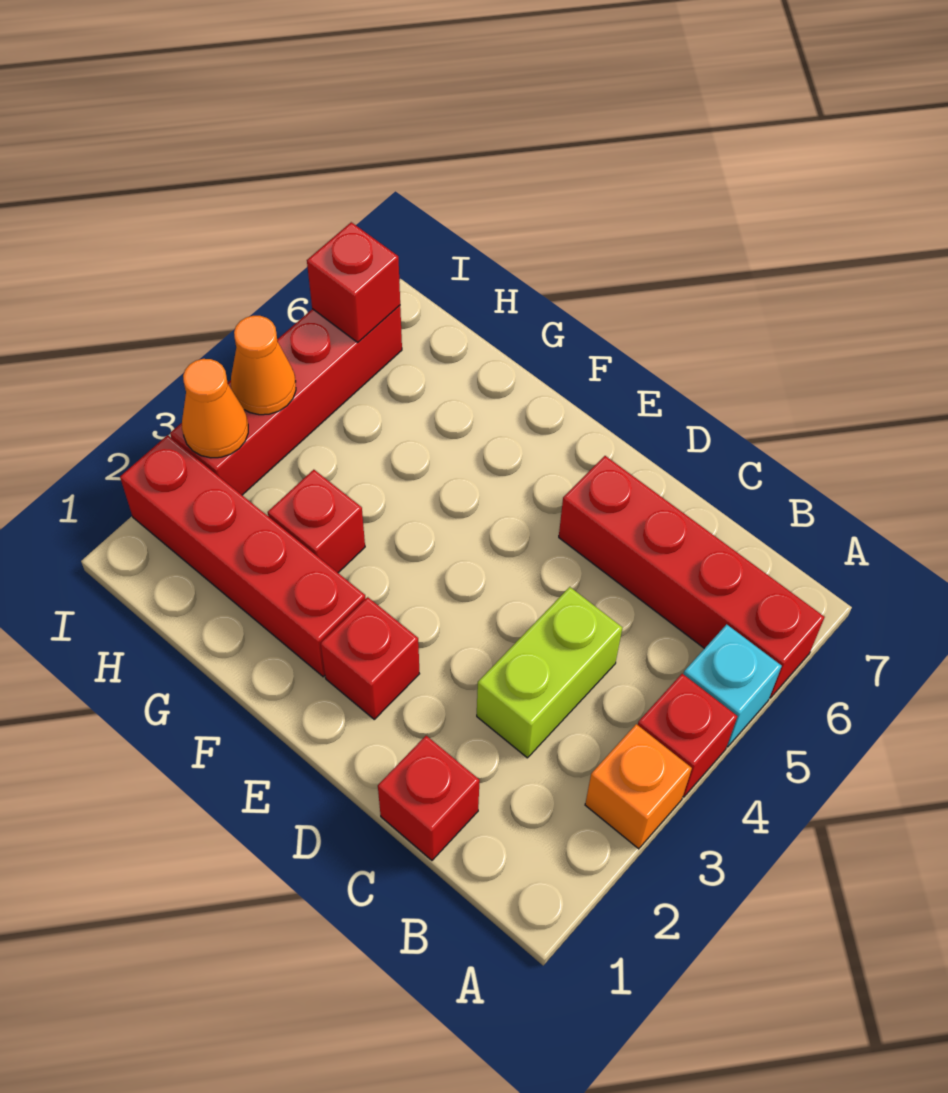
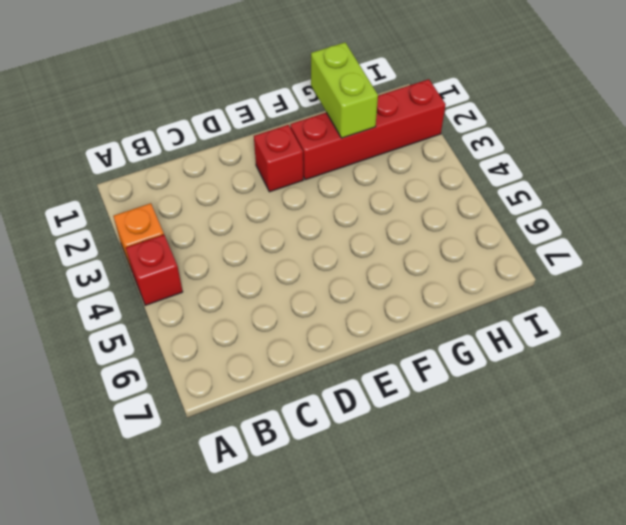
lime brick G1:G2 level 2 -> lime brick C3:C4 level 1
none -> cyan brick A5 level 1
none -> red brick A6:D6 level 1
none -> red brick C1 level 1

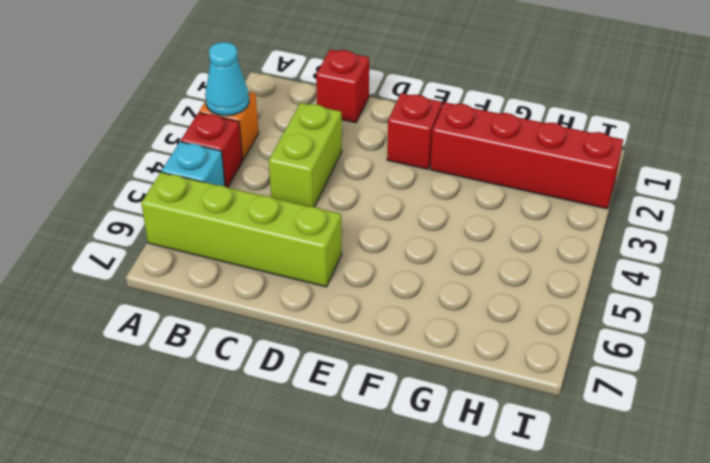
cyan cone A3 level 2 -> none
lime brick A6:D6 level 1 -> red brick A6:D6 level 1
none -> red brick G3 level 1
none -> red brick I3:I6 level 1
none -> orange cone I3 level 2

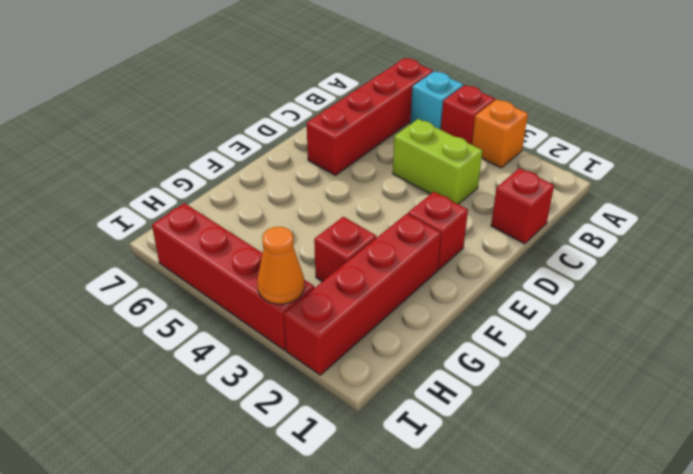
none -> orange cone I4 level 2
none -> red brick I6 level 2

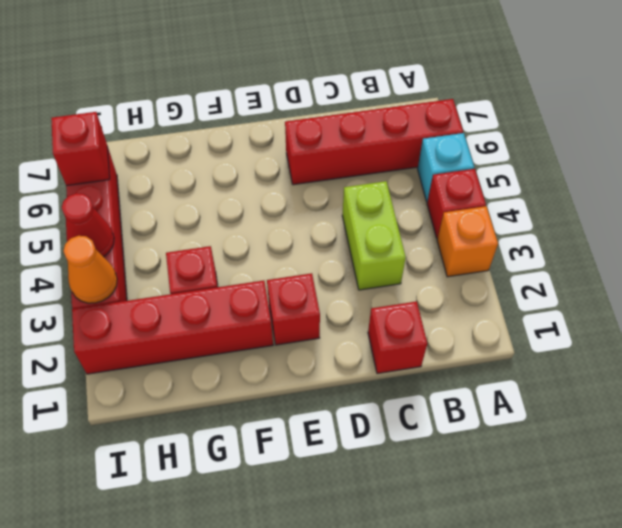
red cone I4 level 2 -> orange cone I4 level 2

